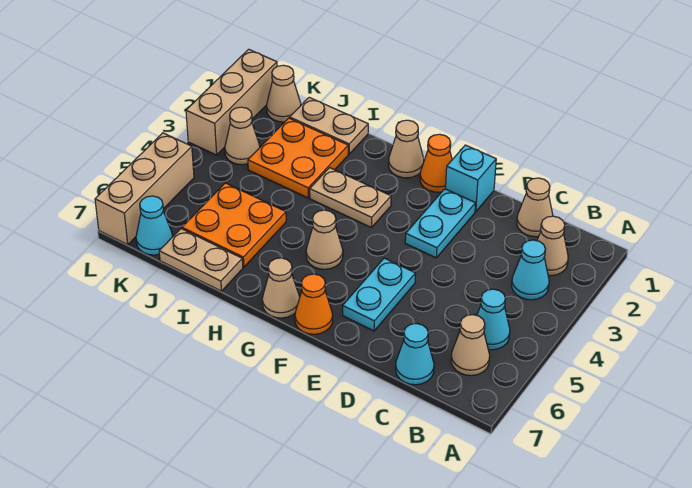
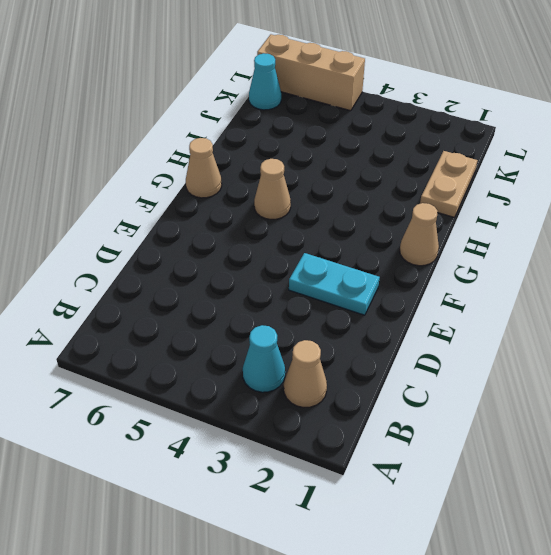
none -> cyan cone B5 level 1
none -> tan cone B6 level 1
none -> tan cone C1 level 1

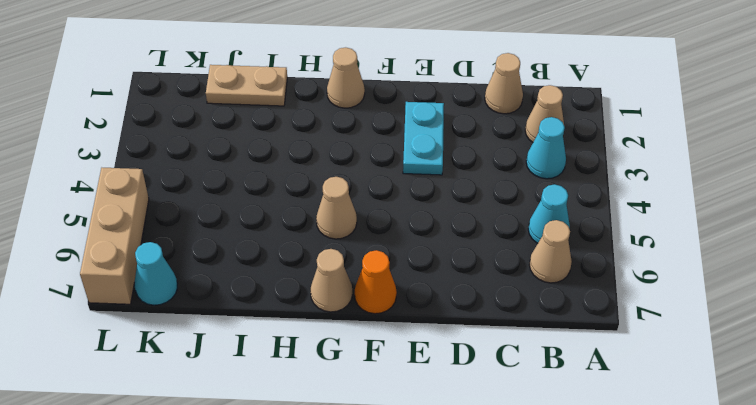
none -> cyan cone C7 level 1
none -> cyan brick E1 level 1
none -> cyan plate E5:E6 level 1

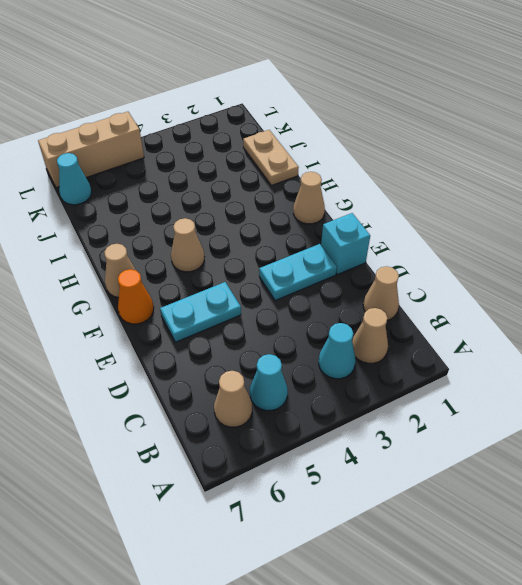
none -> cyan cone C7 level 1
none -> orange cone F1 level 1
none -> tan plate G3:H3 level 1

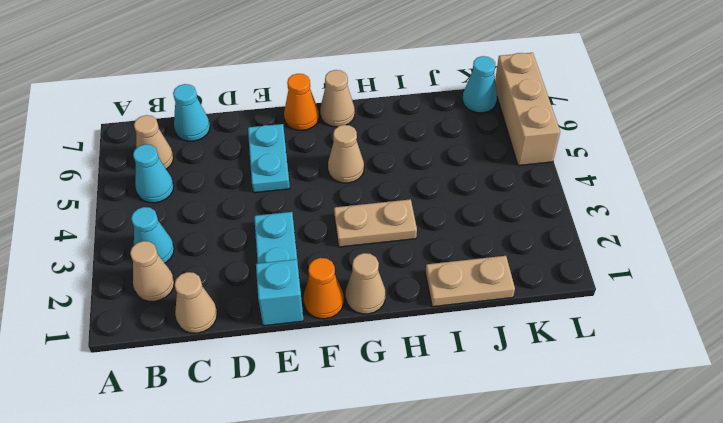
none -> orange plate I2:J3 level 1
none -> orange plate I5:J6 level 1
none -> tan plate I7:J7 level 1

